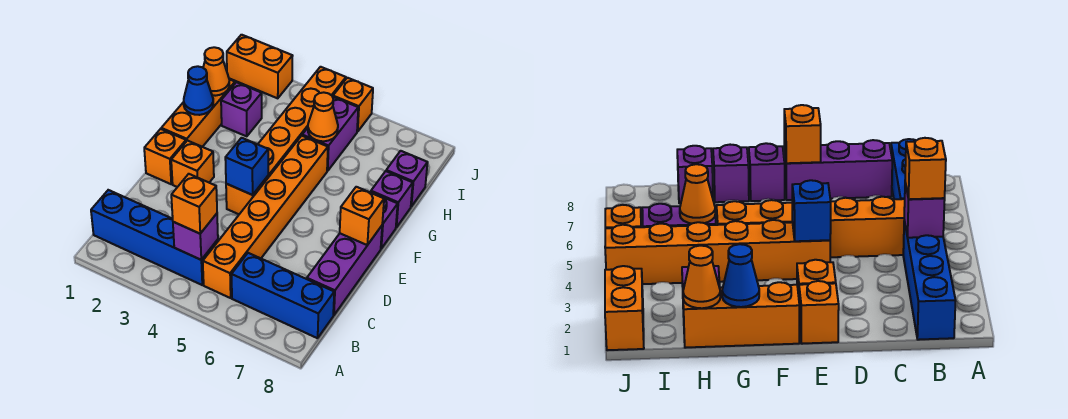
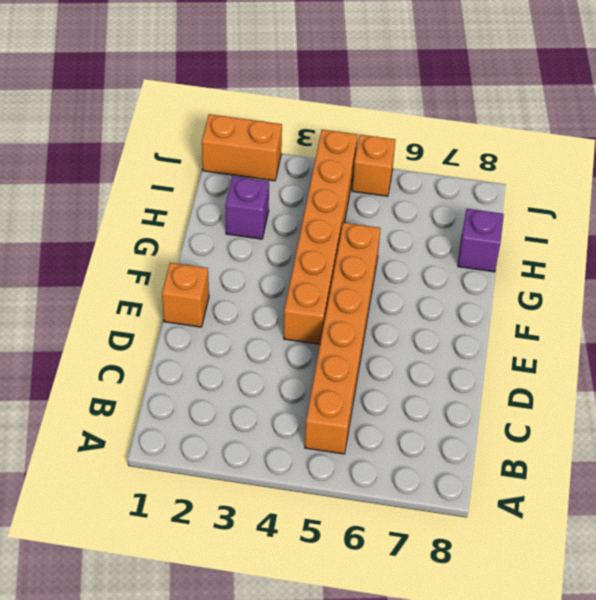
none -> blue brick B1:B4 level 1
none -> blue brick B6:B8 level 1
none -> purple brick C8:E8 level 1

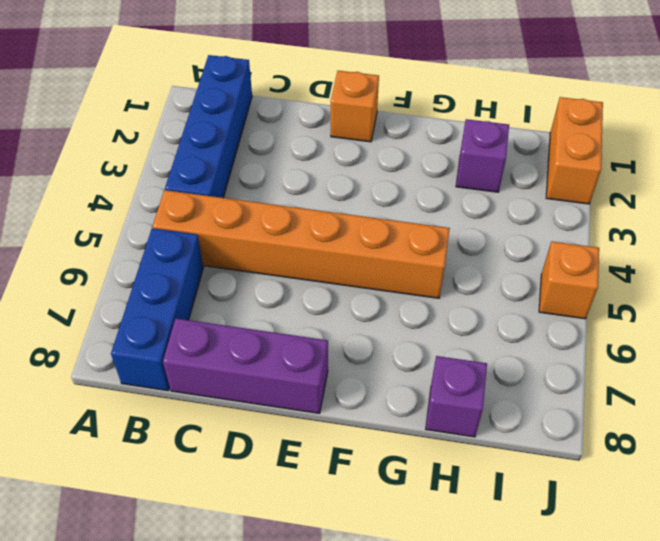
none -> orange brick E2 level 1
none -> orange brick E4:J4 level 1
none -> orange brick F1:H1 level 1

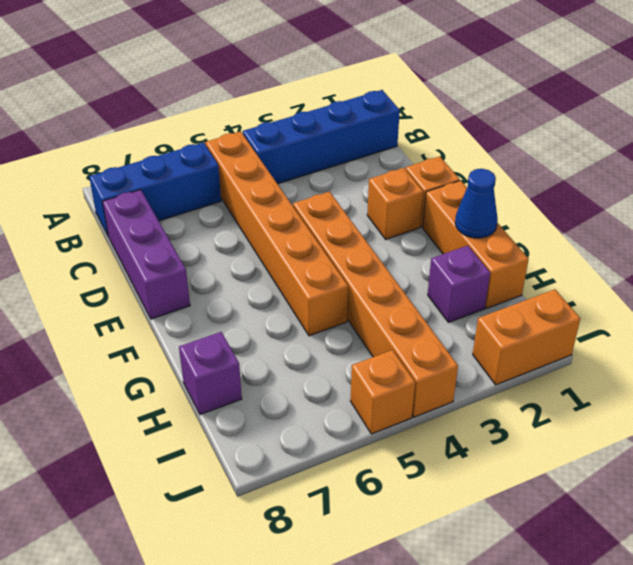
none -> purple brick F8 level 1
none -> purple brick G8 level 1
none -> purple brick H5:I5 level 1

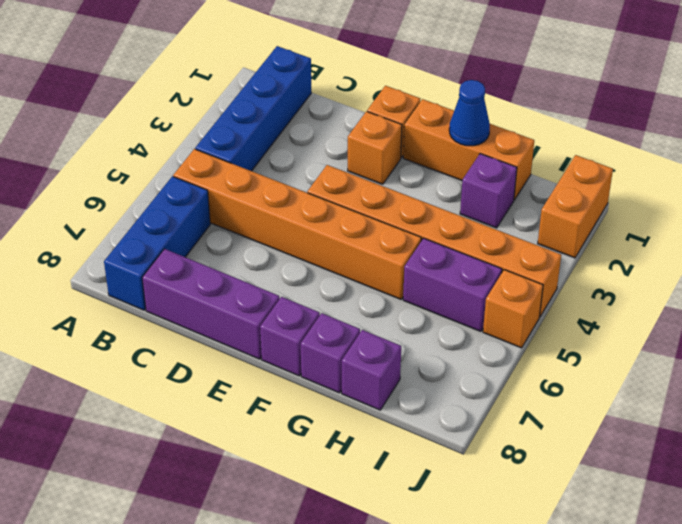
none -> purple brick B4 level 2
none -> blue brick E4 level 2
none -> orange brick E8 level 2

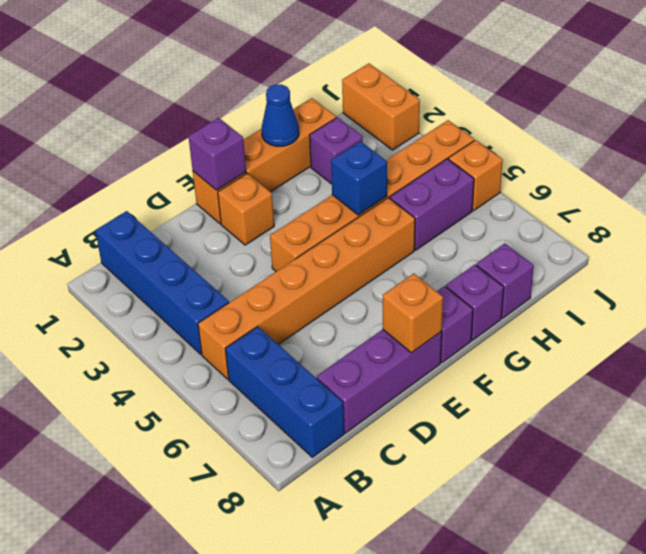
purple brick E1 level 2 -> purple brick B4 level 2
blue brick G4 level 2 -> blue brick E4 level 2
none -> orange cone H1 level 2
none -> orange cone H5 level 2
none -> orange brick B4 level 3

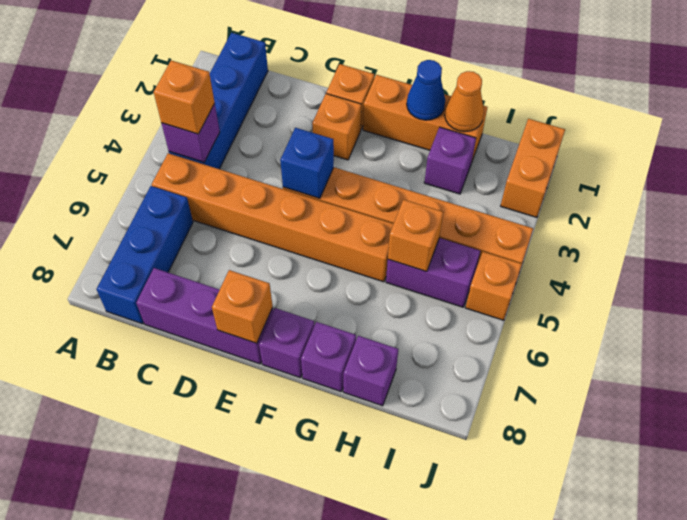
orange brick H5 level 2 -> orange cone H5 level 2

